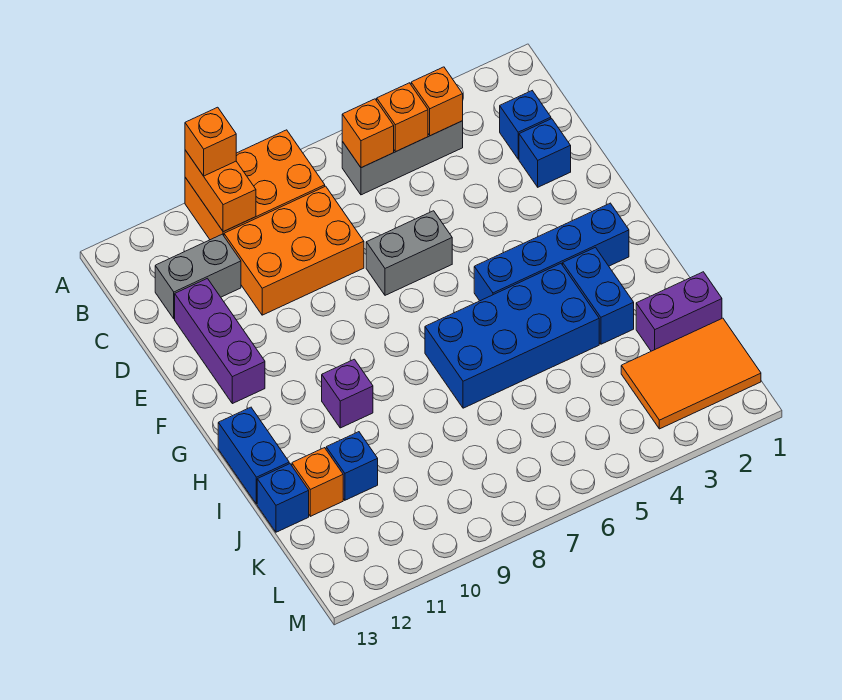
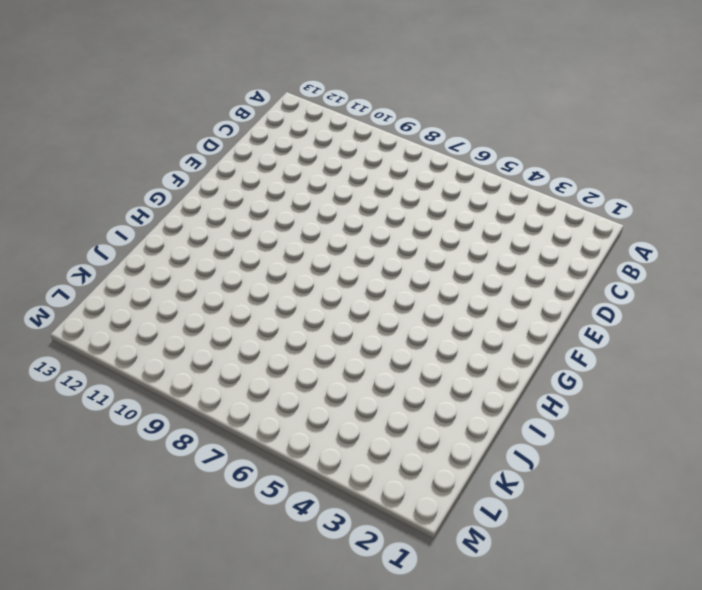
none -> orange brick A8:B10 level 1
none -> grey brick B4:B6 level 1
none -> blue brick C2 level 1

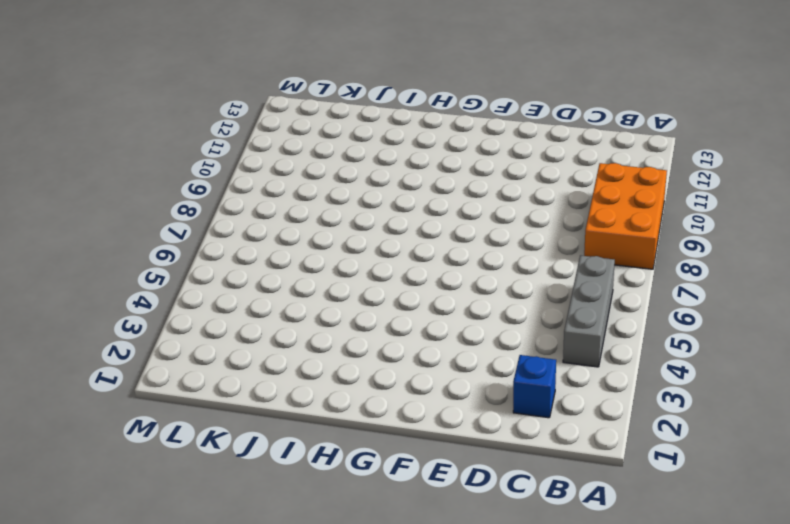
none -> orange brick C8:D10 level 1
none -> grey brick C11:C12 level 1
none -> blue brick D2 level 1

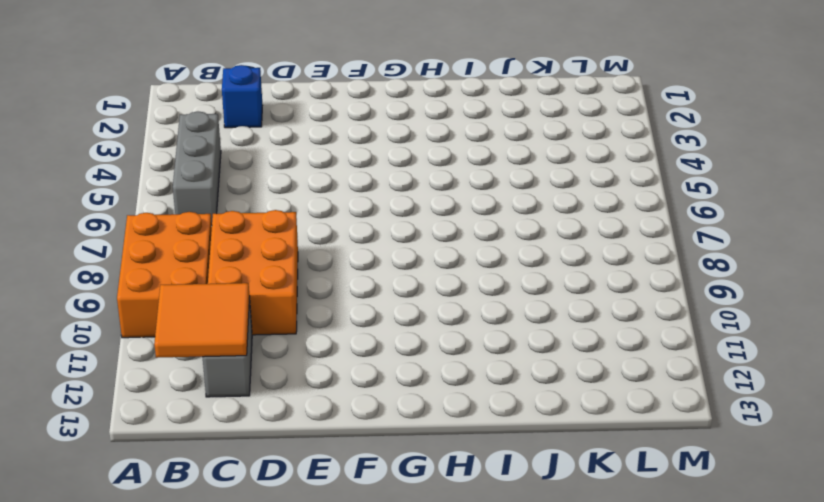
orange tile B11:C12 level 2 -> none
none -> blue brick D2 level 1
none -> purple brick D12:F12 level 1
none -> grey brick E6:E7 level 1

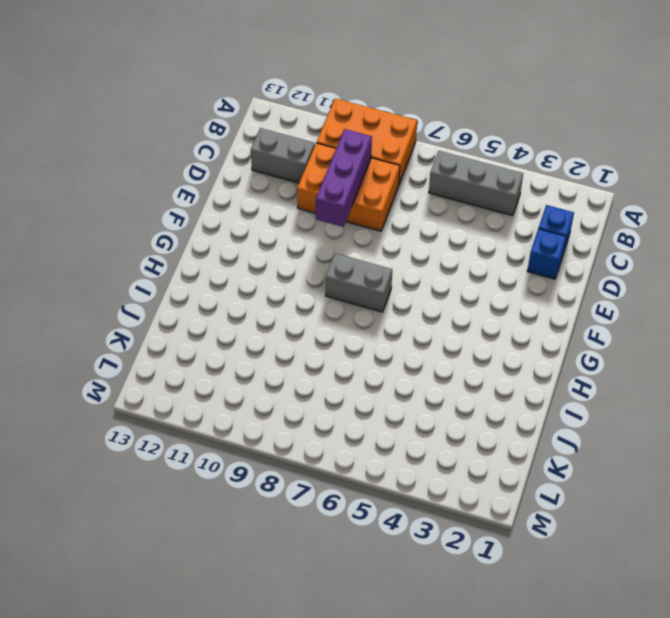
purple brick C9:E9 level 2 -> purple brick D12:F12 level 1
grey brick G7:G8 level 1 -> grey brick E6:E7 level 1
none -> blue brick G2:G5 level 1
none -> blue brick H3:I3 level 1
none -> blue brick H4:I7 level 1

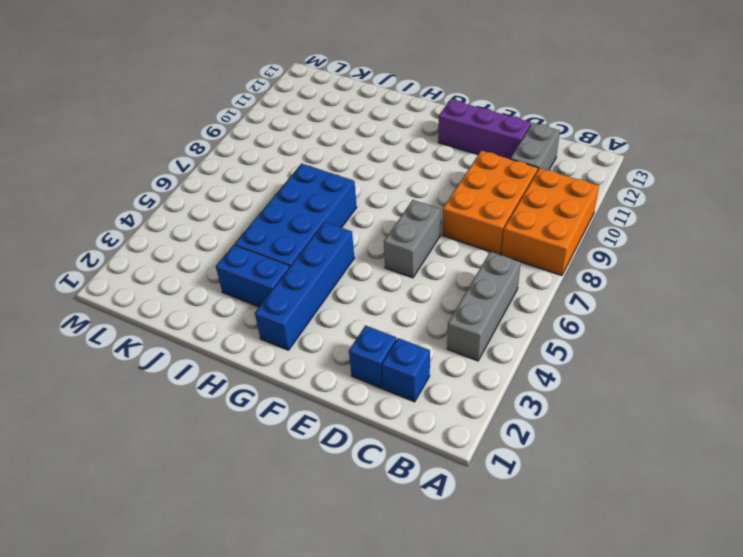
none -> purple brick H10 level 1
none -> blue brick H13:I13 level 1
none -> purple brick J1:J2 level 1

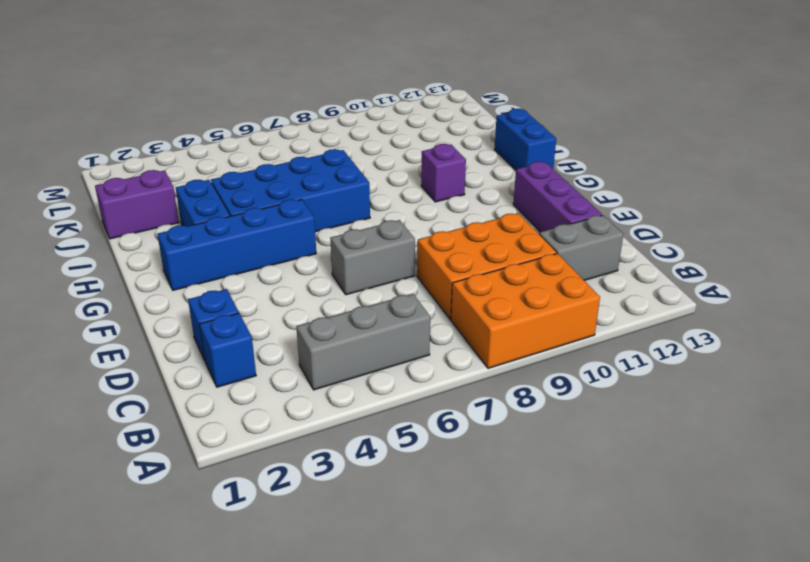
none -> blue brick J11 level 1
none -> orange brick J12 level 1
none -> blue brick J13 level 1

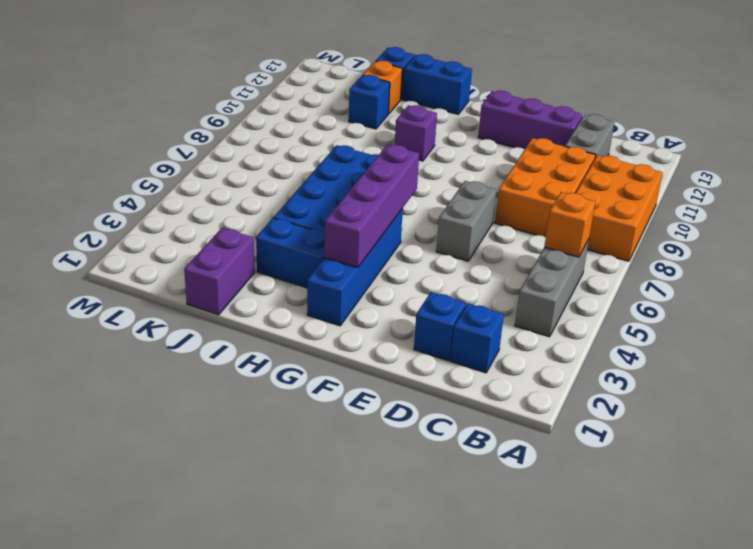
purple brick G3:G6 level 2 -> none
none -> orange tile K1:L3 level 1
none -> orange brick A10:B10 level 2
none -> orange brick B4 level 2

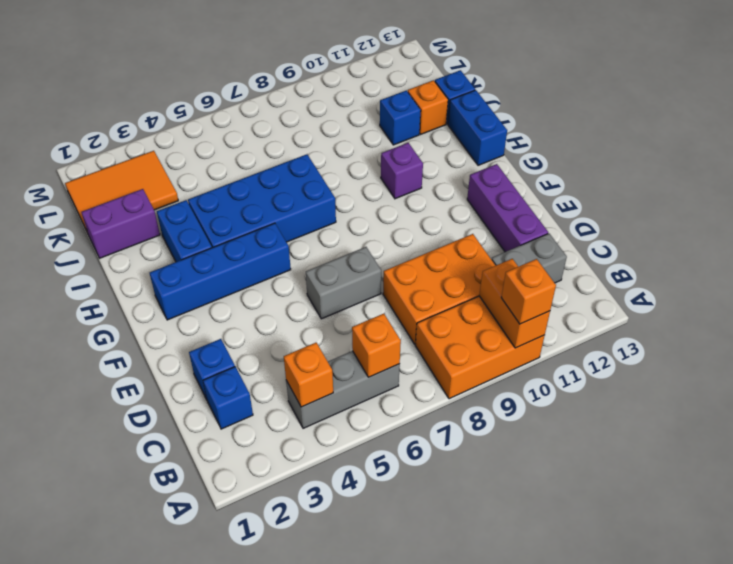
none -> orange brick B5 level 2

